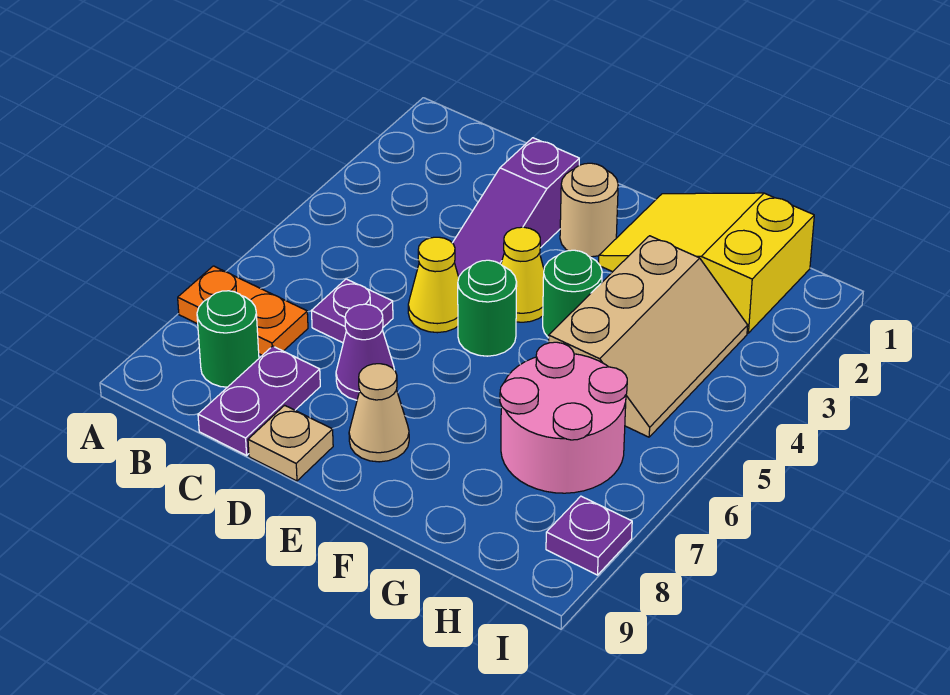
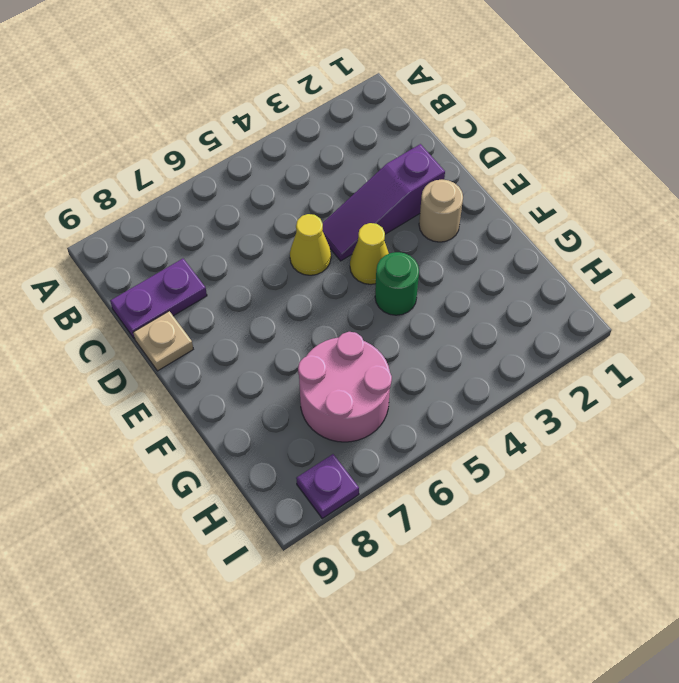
none -> orange plate A7:B7 level 1
none -> green round brick B8 level 1
none -> purple plate C6 level 1

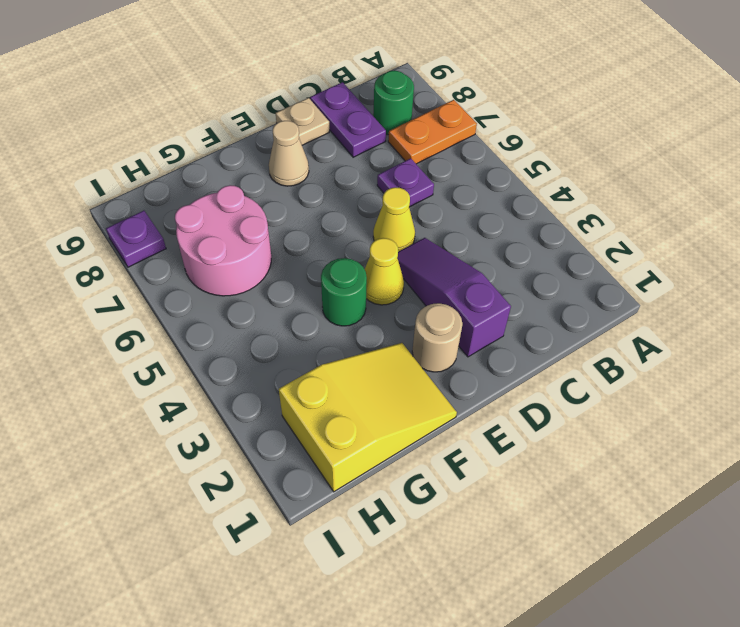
none -> purple cone D7 level 1
none -> green round brick E5 level 1
none -> tan slope G3:H5 level 1 top G

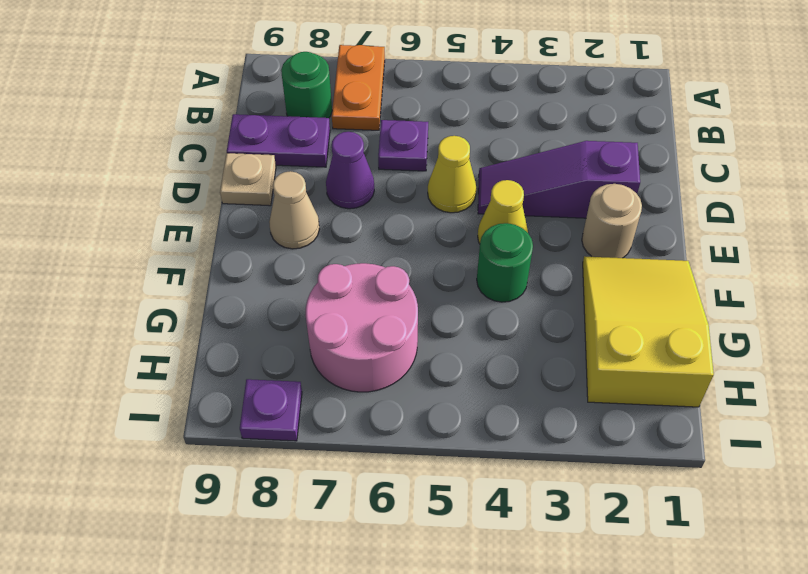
none -> green round brick E5 level 1
none -> tan slope G3:H5 level 1 top G

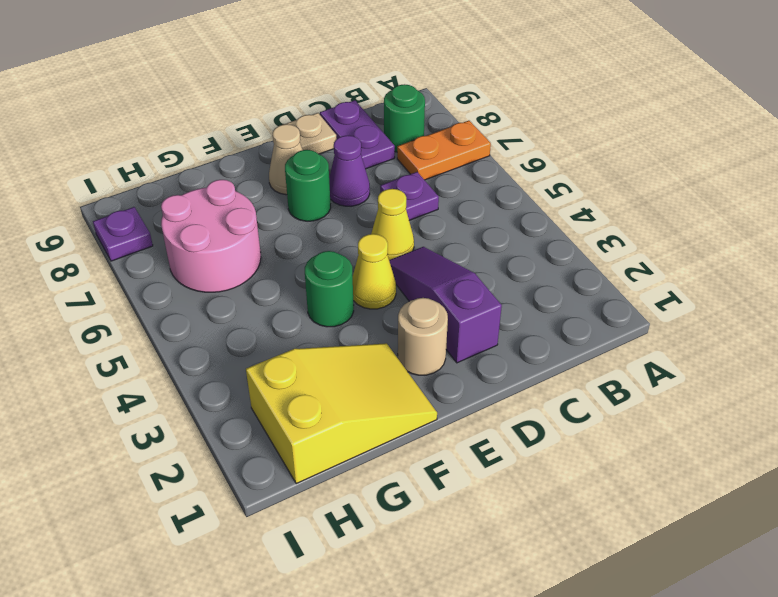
green round brick E7 level 1 -> green round brick E5 level 1
none -> tan slope G3:H5 level 1 top G

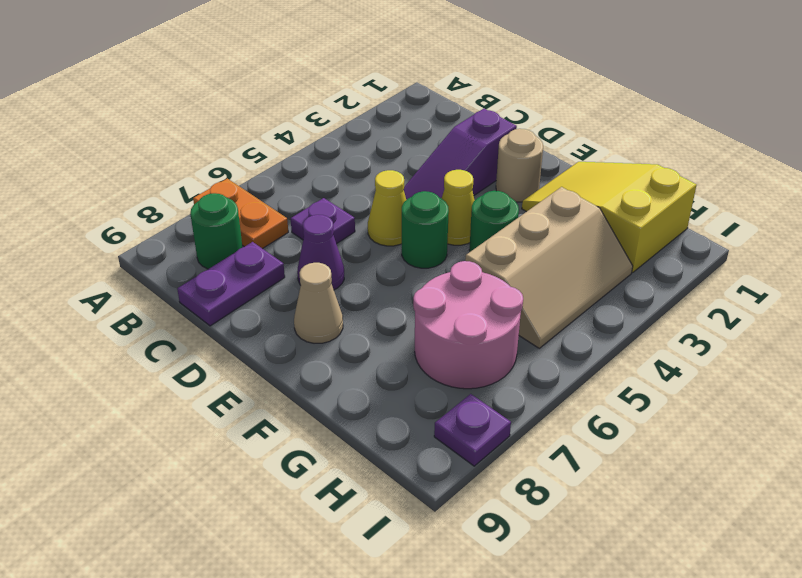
none -> tan plate D9 level 1

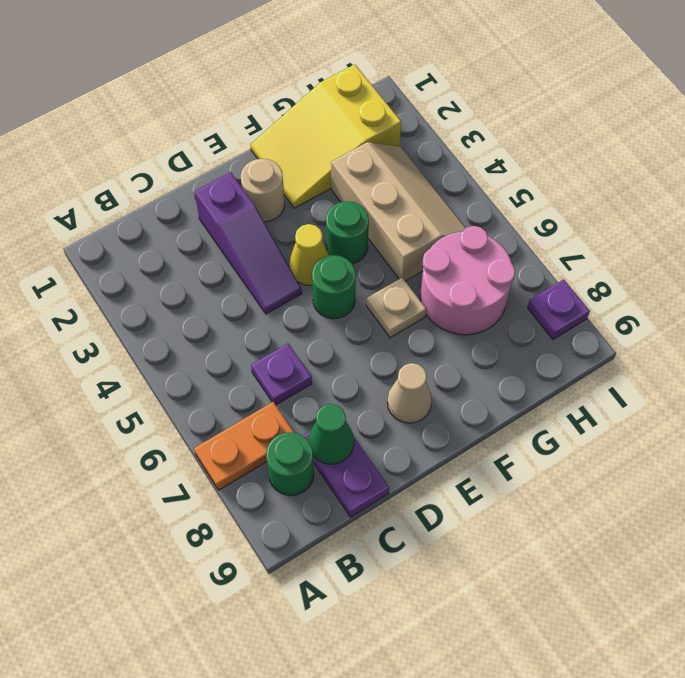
green cone C8 level 2 -> none
tan plate F6 level 1 -> tan plate D9 level 1
none -> yellow cone D5 level 1
none -> purple cone D7 level 1

